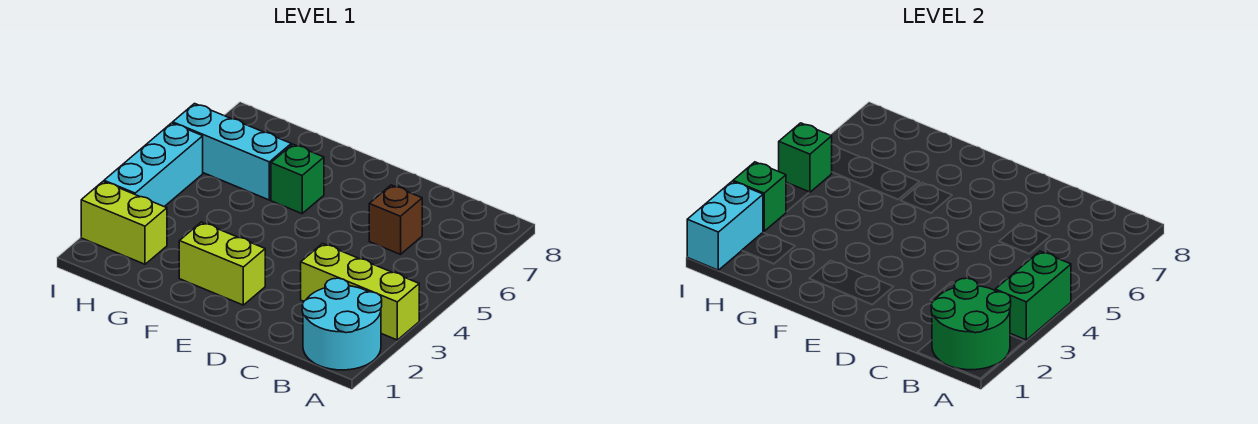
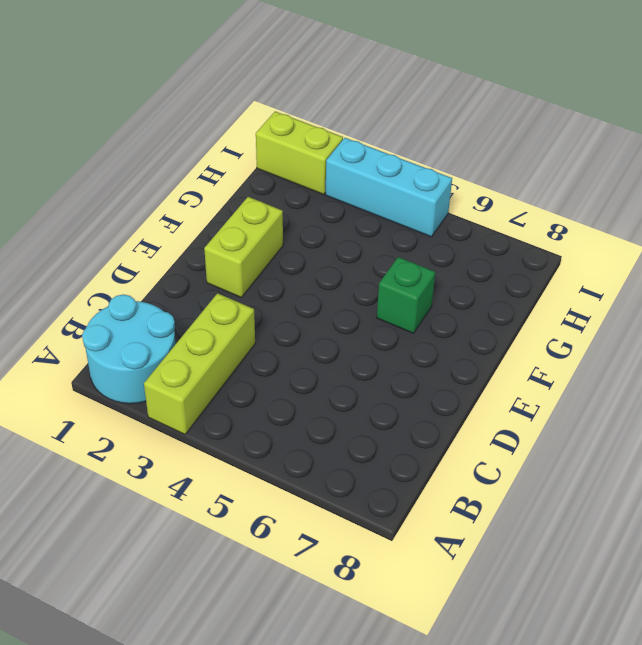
lime brick I1:I2 level 1 -> lime brick H2:I2 level 1
none -> brown brick C6 level 1
none -> cyan brick G6:I6 level 1
none -> green round brick A1:B2 level 2

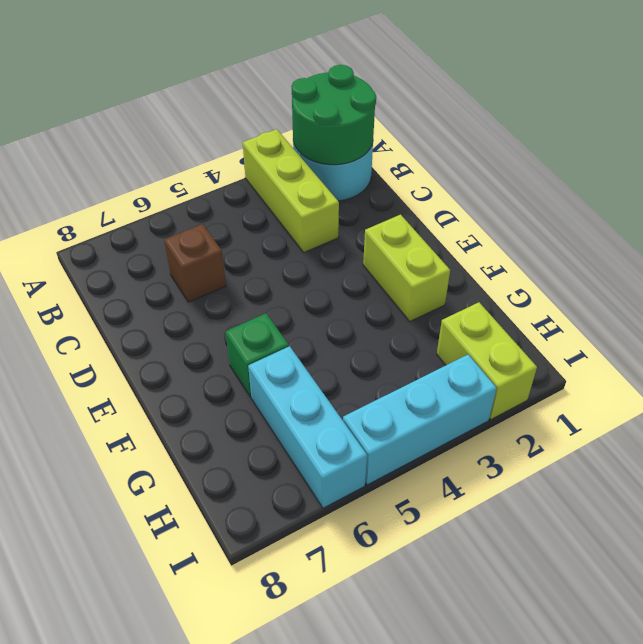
none -> green brick A3:A4 level 2
none -> cyan brick I1:I2 level 2
none -> green brick I3 level 2

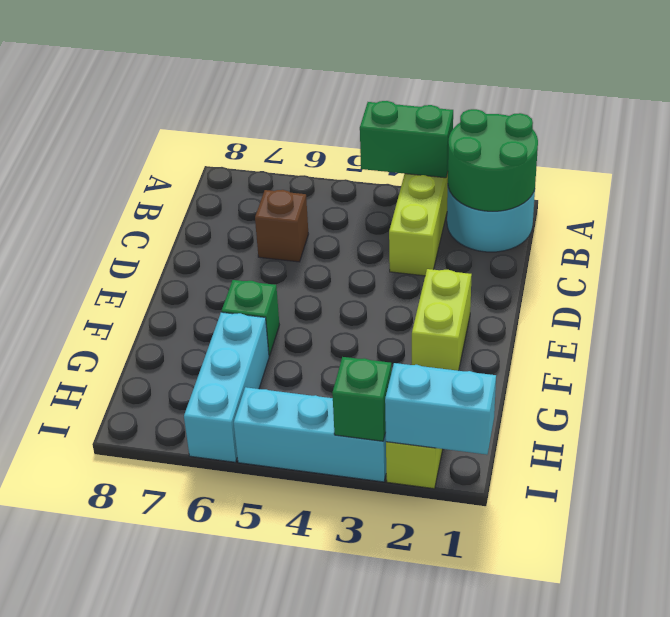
none -> green brick I5 level 2

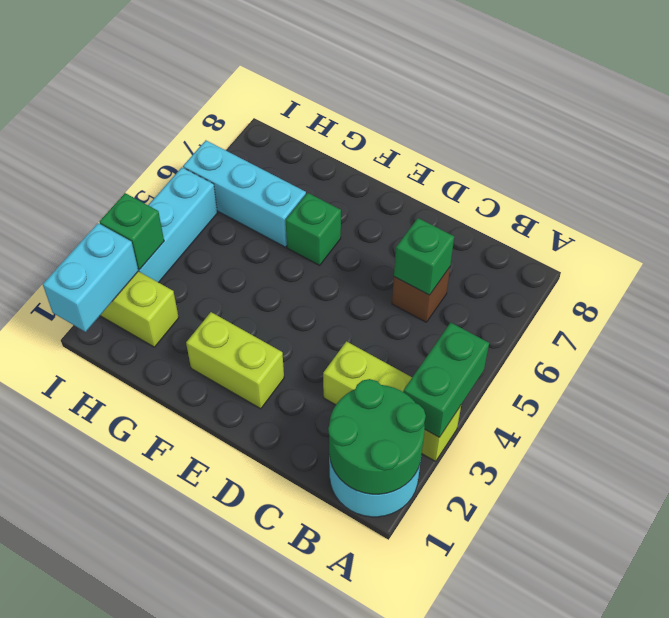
green brick C6 level 2 -> green brick I5 level 2

